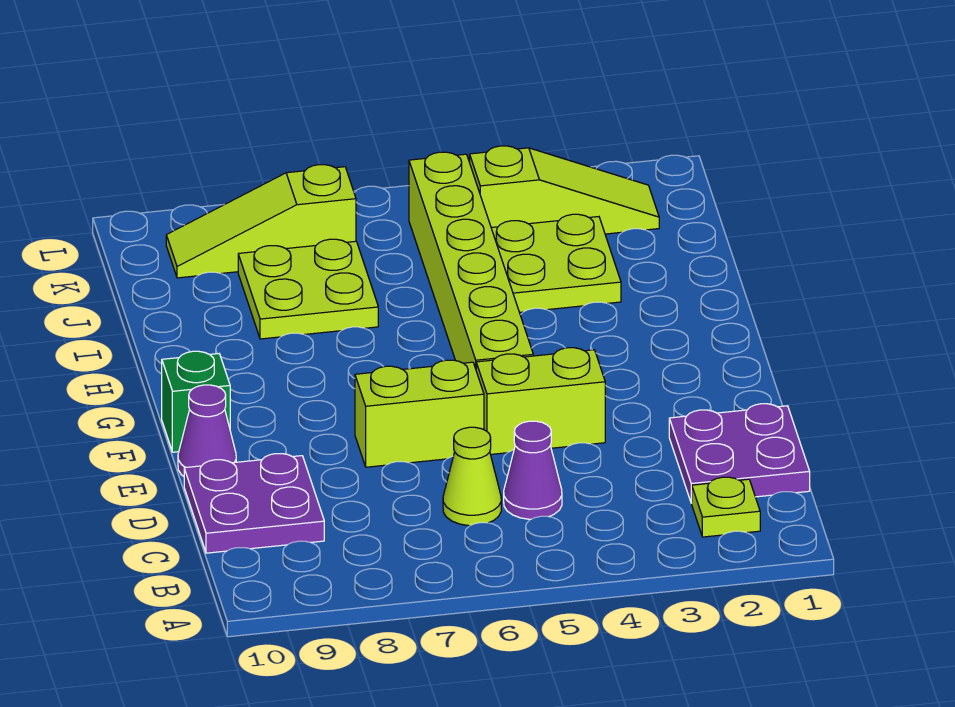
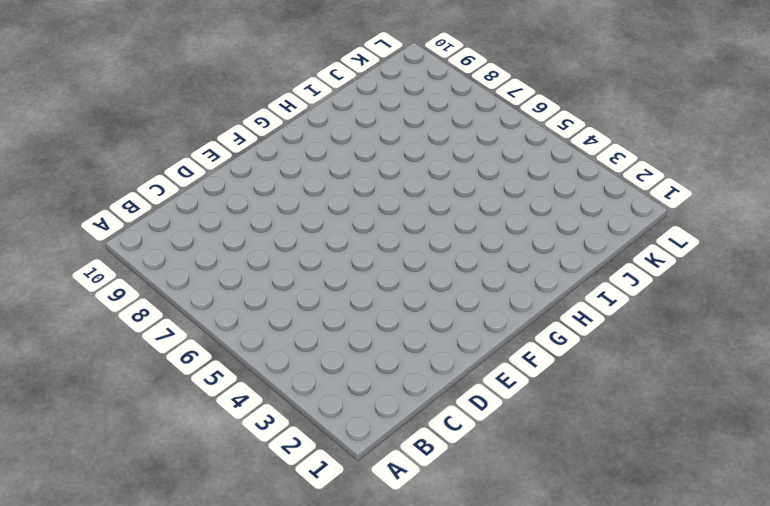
none -> lime plate B2 level 1
none -> purple plate C1:D2 level 1
none -> purple cone C5 level 1

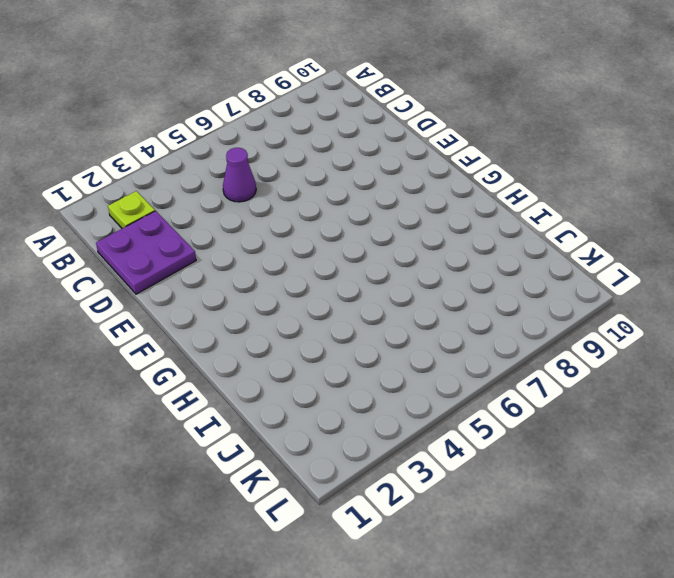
none -> lime cone C6 level 1
none -> purple plate C9:D10 level 1
none -> lime brick E4:E5 level 1

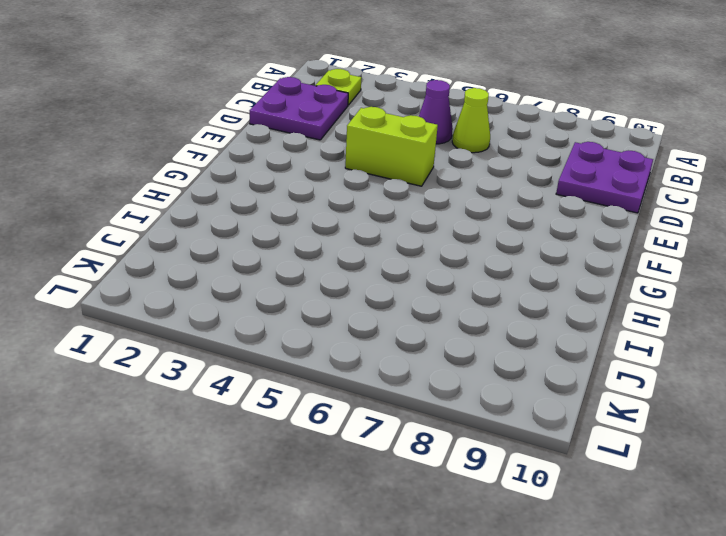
none -> lime brick E6:E7 level 1
none -> purple cone E10 level 1
none -> lime brick F5:K5 level 1

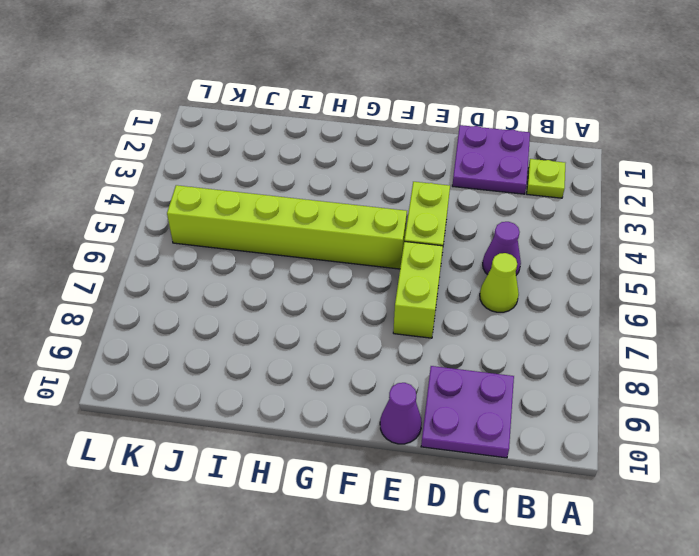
none -> green brick F10 level 1
none -> lime plate I3:J4 level 1
none -> lime plate I7:J8 level 1

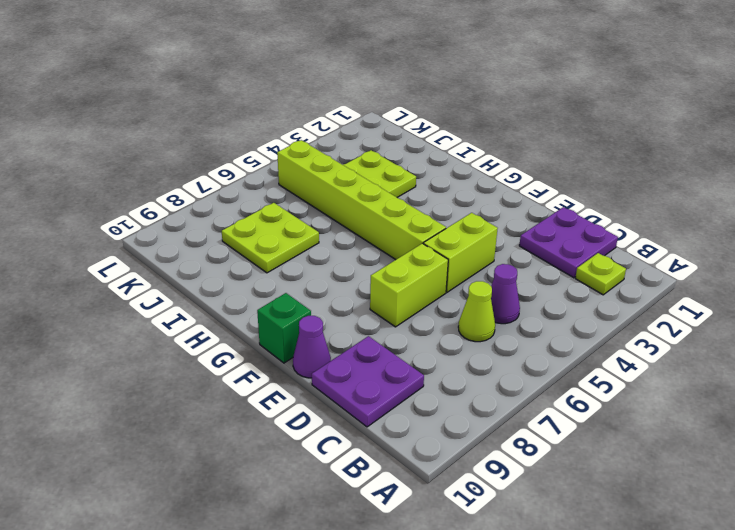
none -> lime slope K2:K4 level 1 top 4
none -> lime slope K7:K9 level 1 top 7

